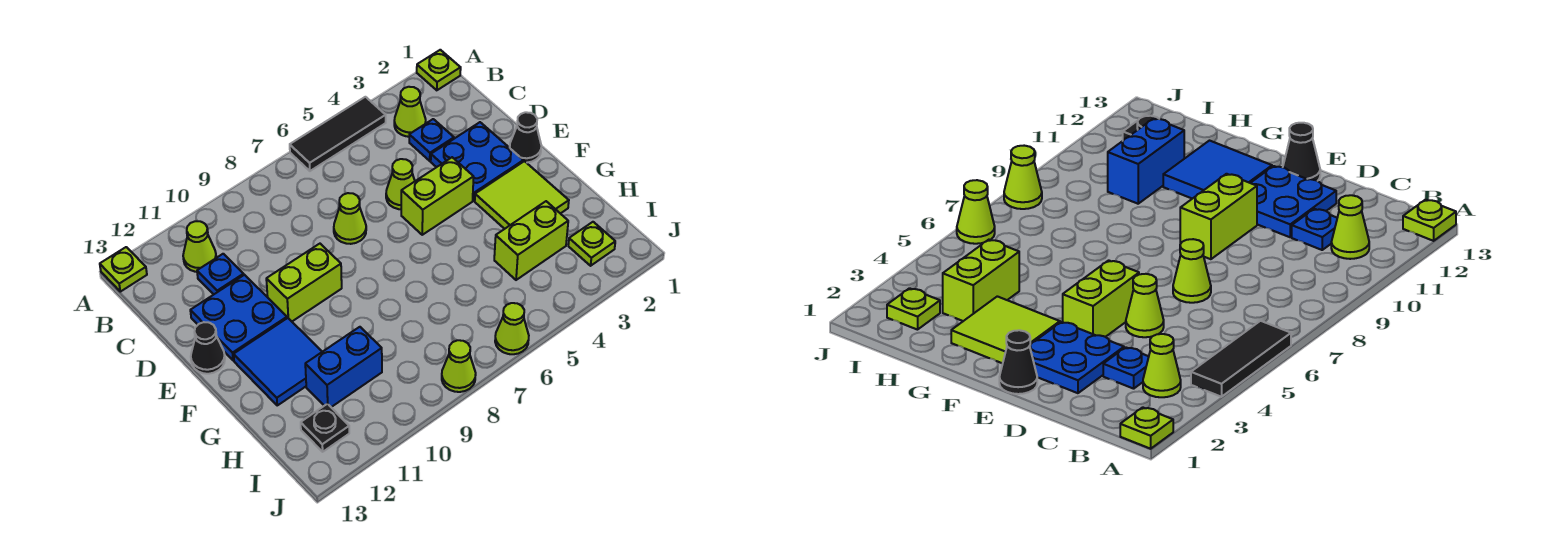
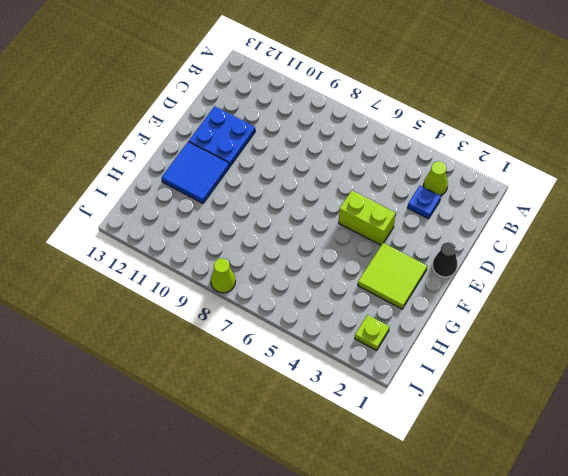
none -> lime plate A1 level 1
none -> black tile A4:A6 level 1
none -> lime plate A13 level 1

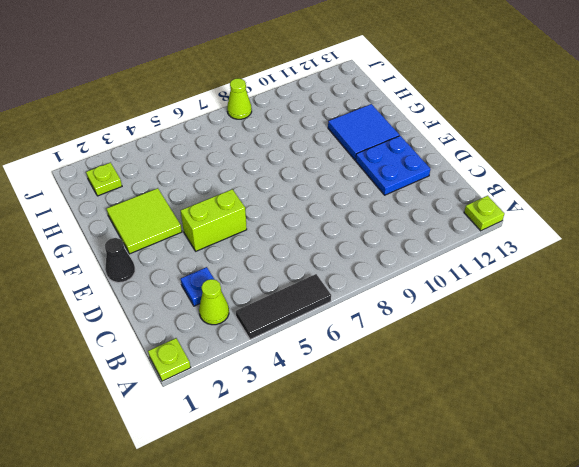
none -> lime cone B11 level 1
none -> blue plate C11 level 1
none -> blue plate D2:E3 level 1

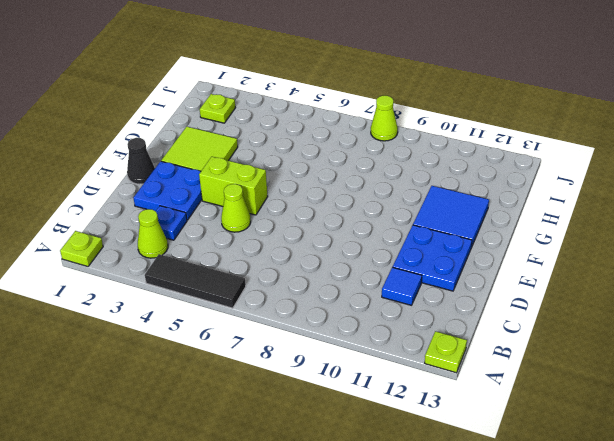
blue tile C11 level 1 -> blue plate C11 level 1
none -> lime cone B11 level 1
none -> lime cone D7 level 1
none -> lime brick E9:E10 level 1

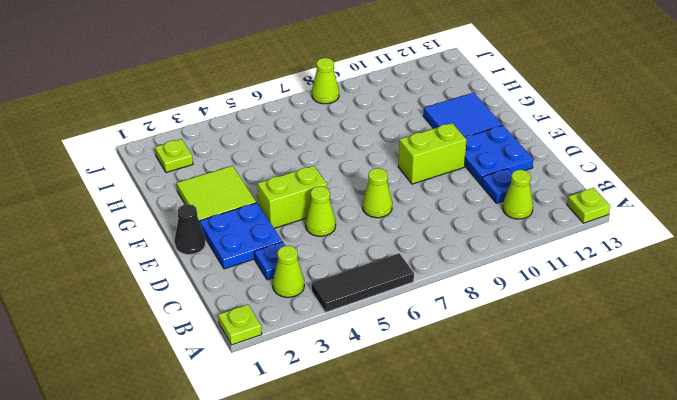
none -> black cone E13 level 1
none -> lime brick H3:H4 level 1
none -> blue brick H10:H11 level 1

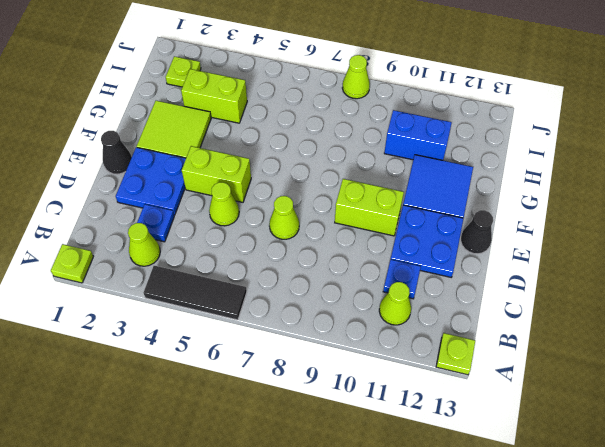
none -> black plate I12 level 1
none -> lime cone J6 level 1

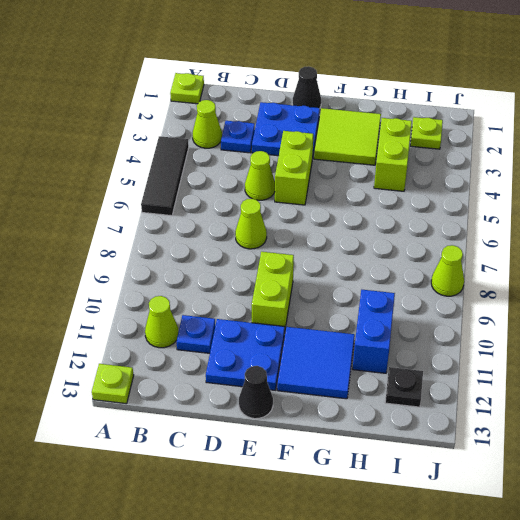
none -> lime cone J6 level 1

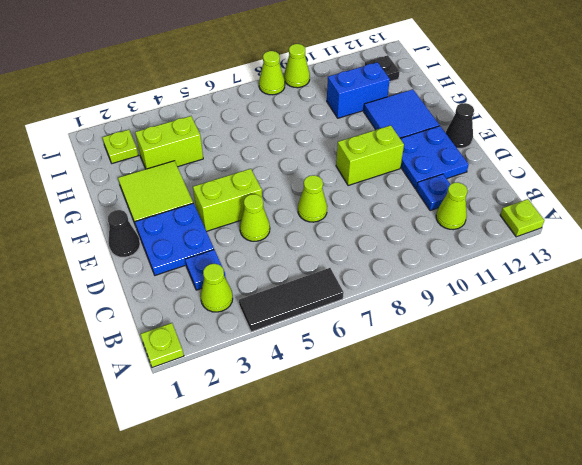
lime cone J9 level 1 -> lime cone J6 level 1

